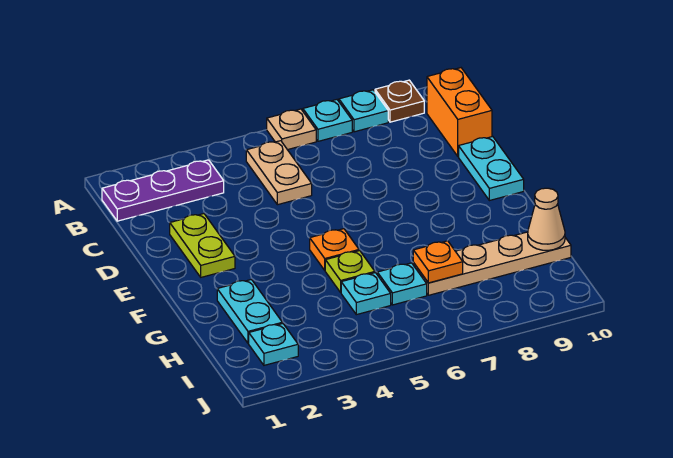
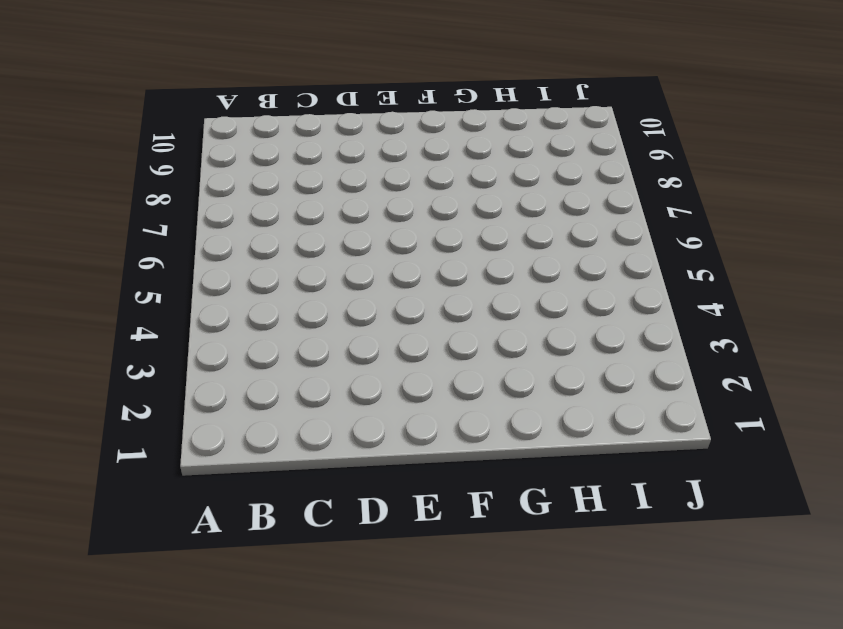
none -> tan plate A6 level 1
none -> cyan plate A7 level 1
none -> cyan plate A8 level 1

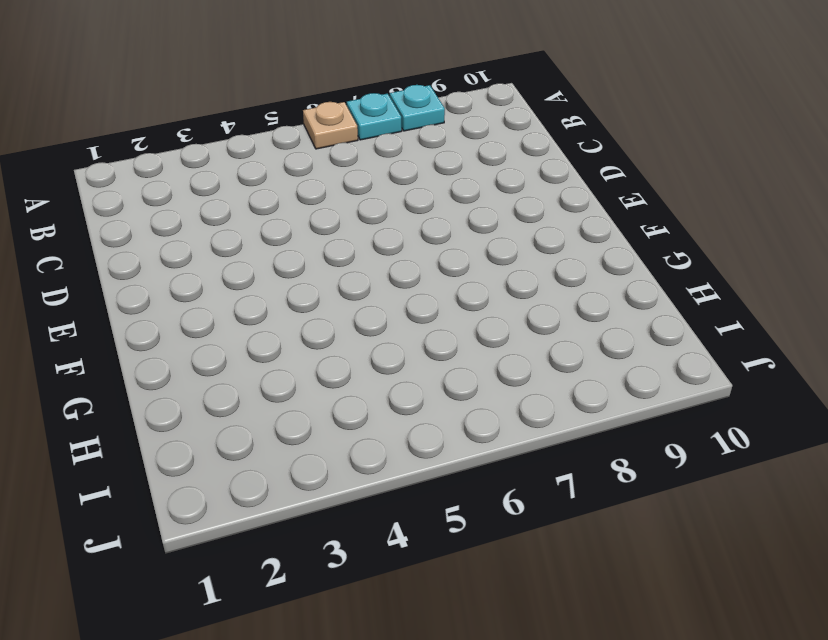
none -> brown plate A9 level 1
none -> purple plate B1:B3 level 1
none -> tan plate B5:C5 level 1

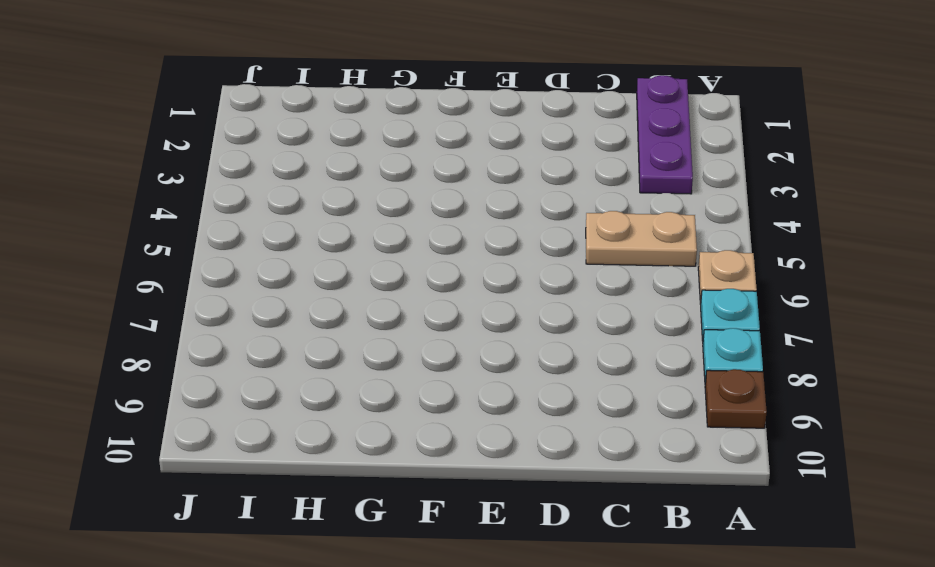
none -> orange brick B10:C10 level 1
none -> lime plate D2:E2 level 1
none -> cyan plate D10:E10 level 1

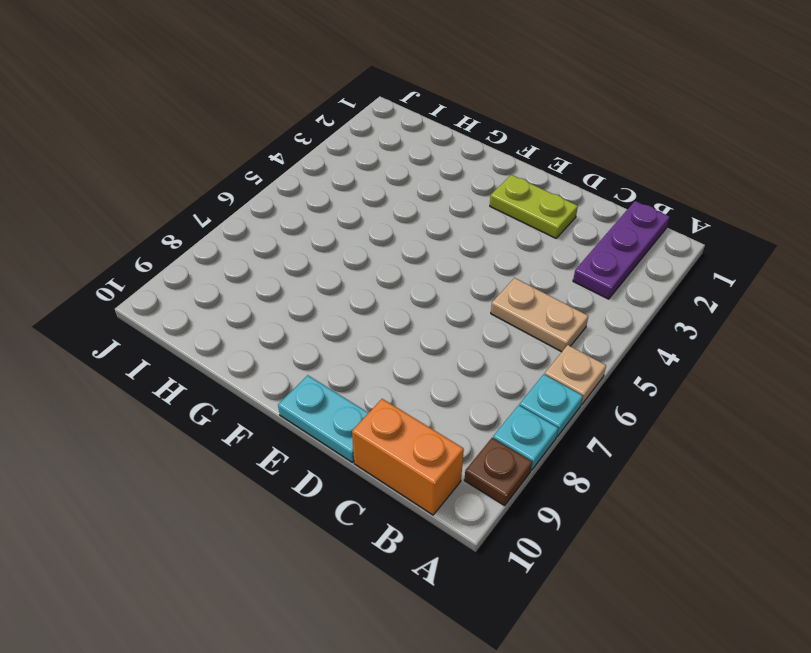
none -> orange plate F5 level 1
none -> cyan plate G2:H2 level 1
none -> lime plate G5 level 1

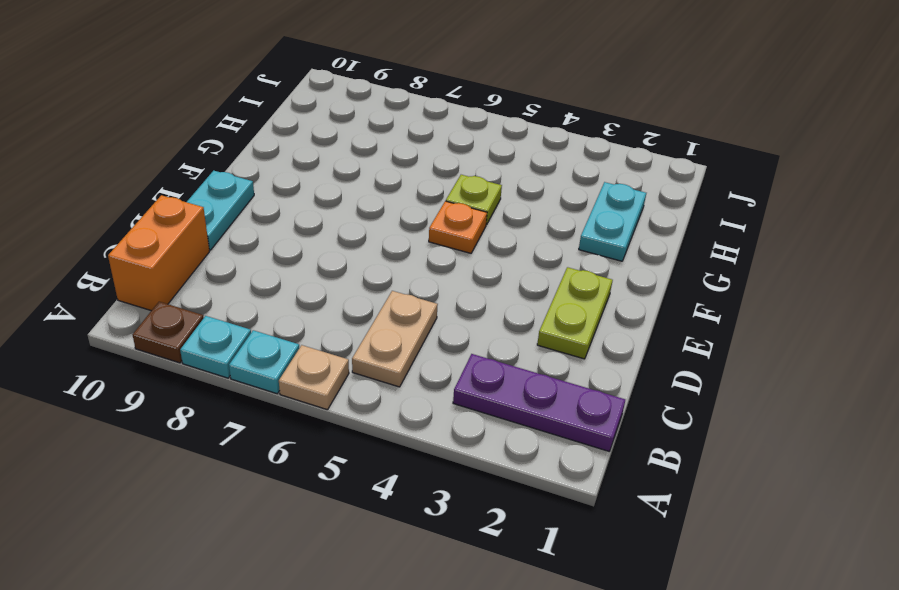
none -> cyan plate H5 level 1
none -> cyan plate H6 level 1
none -> tan plate H7:H10 level 1

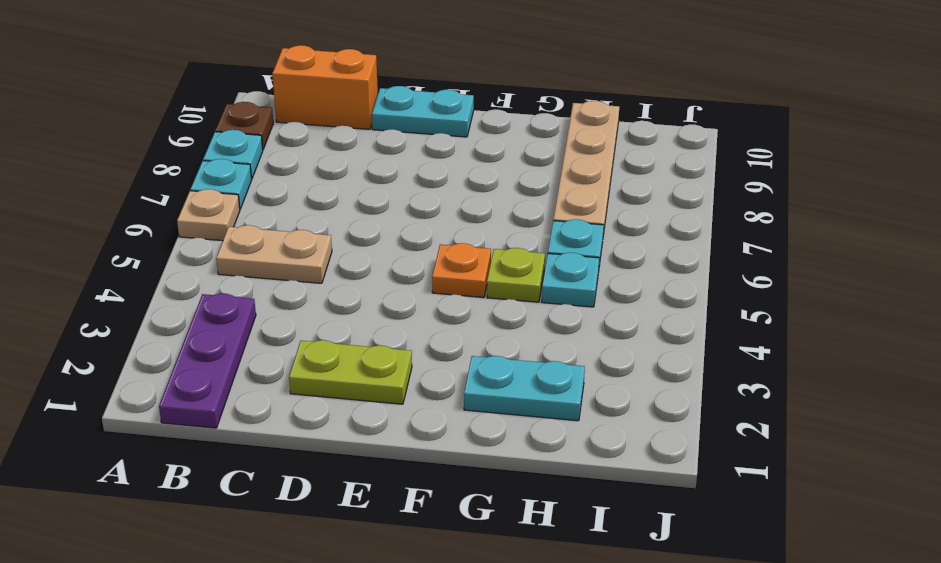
none -> cyan plate I2 level 1
none -> orange plate H7 level 2
none -> tan cone H10 level 2

